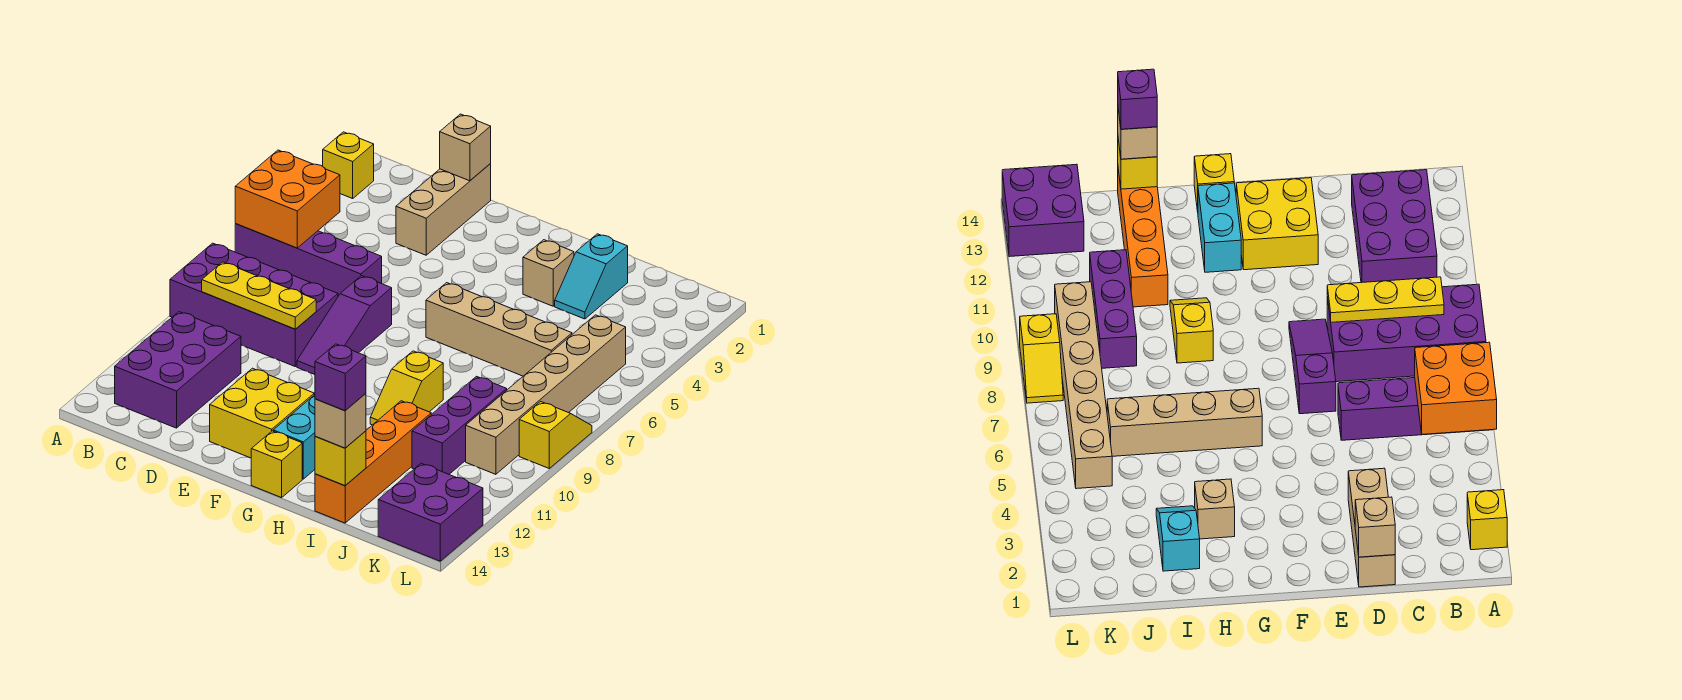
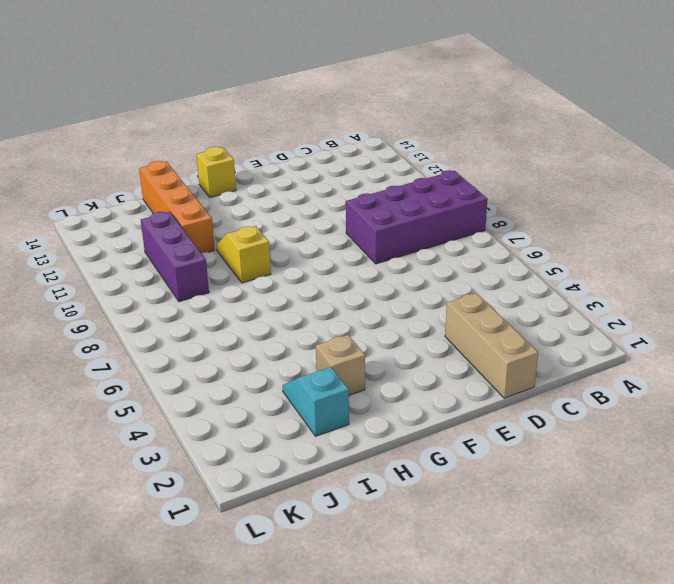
none -> yellow brick A2 level 1
none -> purple brick A6:D6 level 1
none -> purple brick B11:C13 level 1

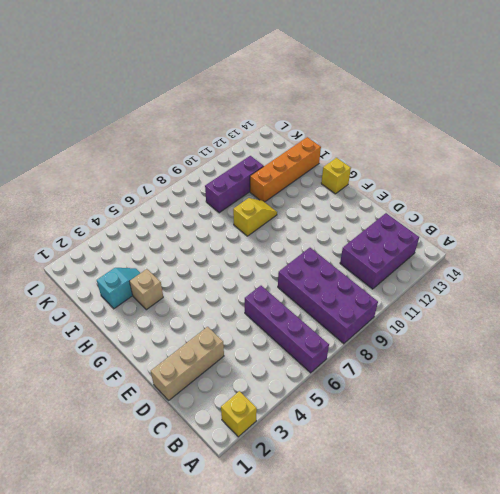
none -> purple slope E7:E9 level 1 top 7
none -> yellow brick E12:F13 level 1
none -> tan brick G6:J6 level 1

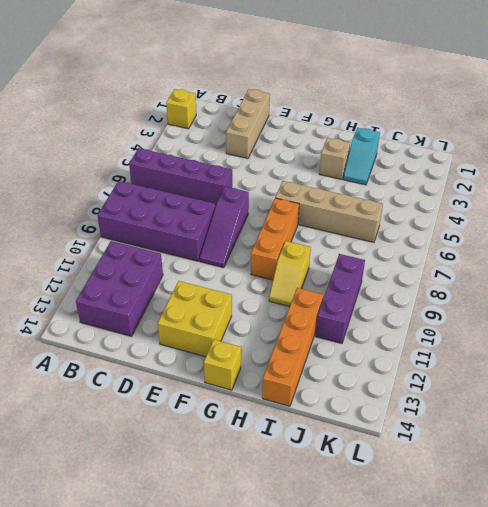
orange brick G7:G9 level 1 -> none
none -> cyan brick G12:G13 level 1
none -> tan brick K5:K10 level 1
none -> purple brick K13:L14 level 1

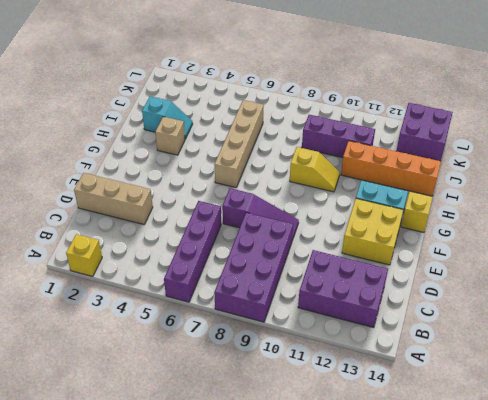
none -> tan brick K5:K10 level 1
none -> yellow slope L8:L9 level 1 top 9
none -> orange brick A5:B6 level 2

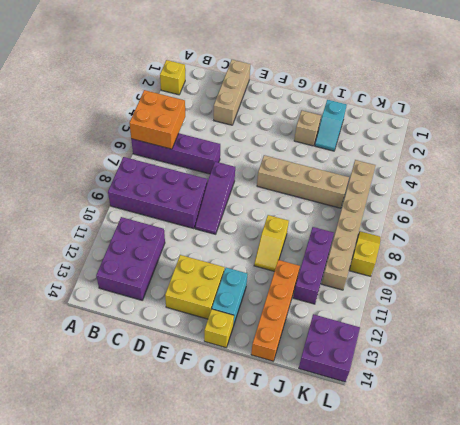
none -> yellow plate B9:D9 level 2
none -> tan brick D1 level 2
none -> yellow brick I14 level 2

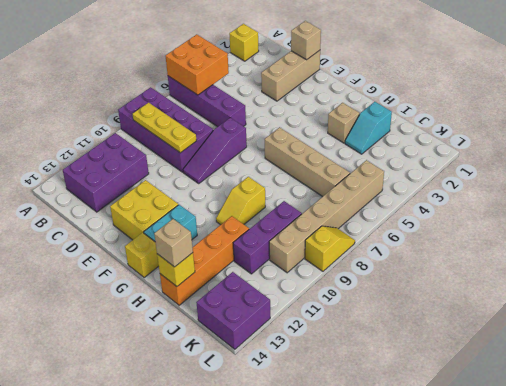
none -> purple brick I14 level 4

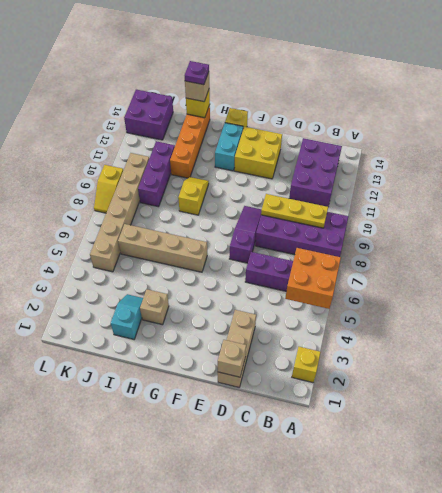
purple plate I14 level 4 -> purple brick I14 level 4

